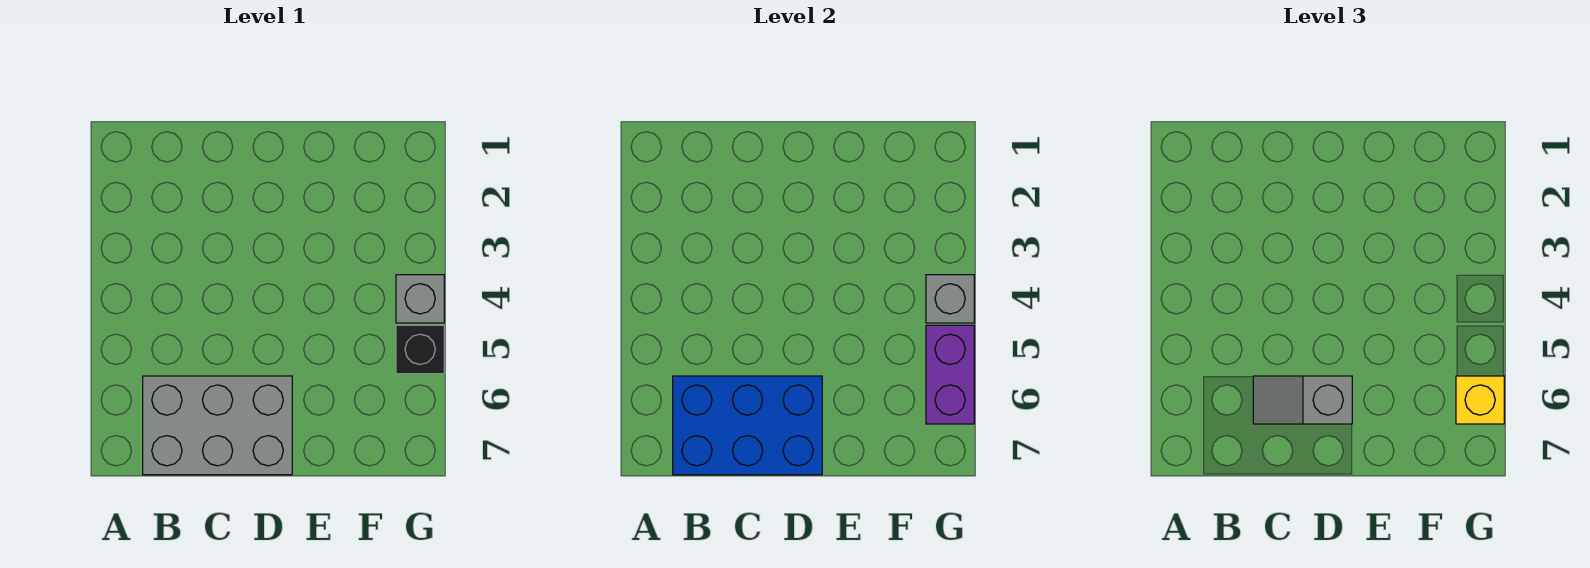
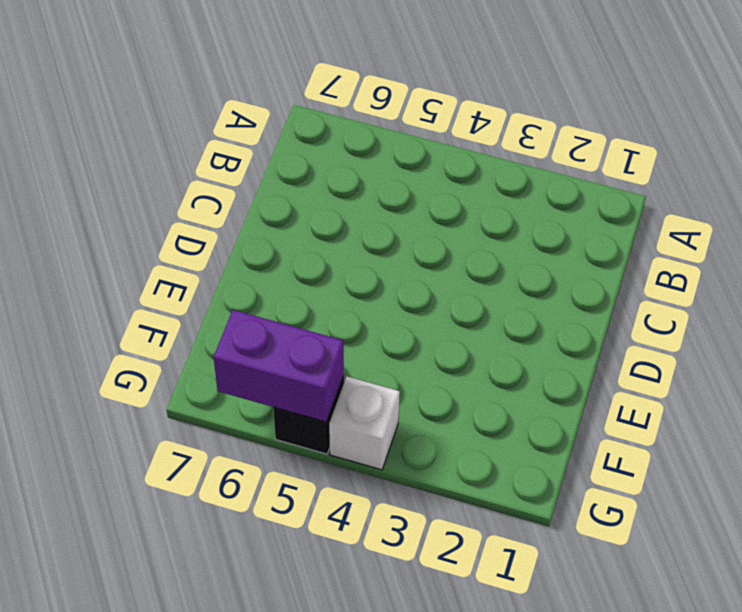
white brick G4 level 1 -> grey brick G4 level 1
none -> grey brick B6:D7 level 1
none -> blue brick B6:D7 level 2

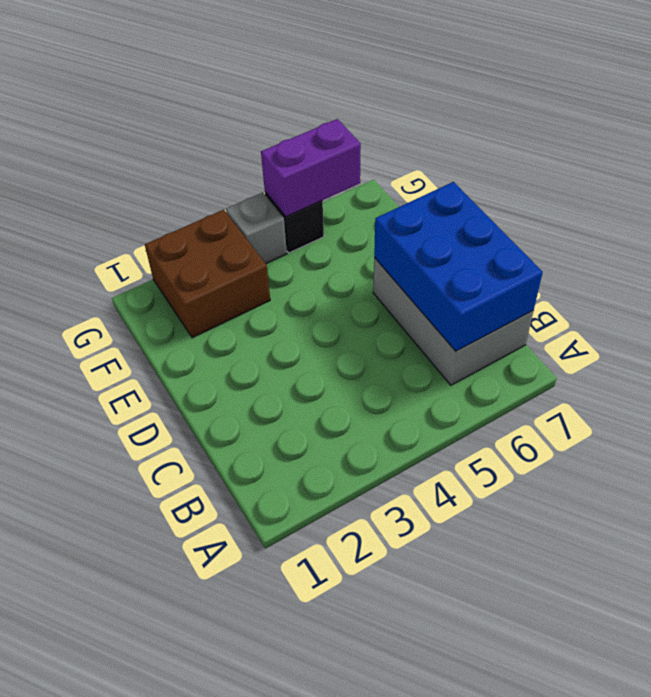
brown brick F2:G3 level 1 -> none
none -> grey brick G4 level 2
none -> grey slope C6:D6 level 3 top D

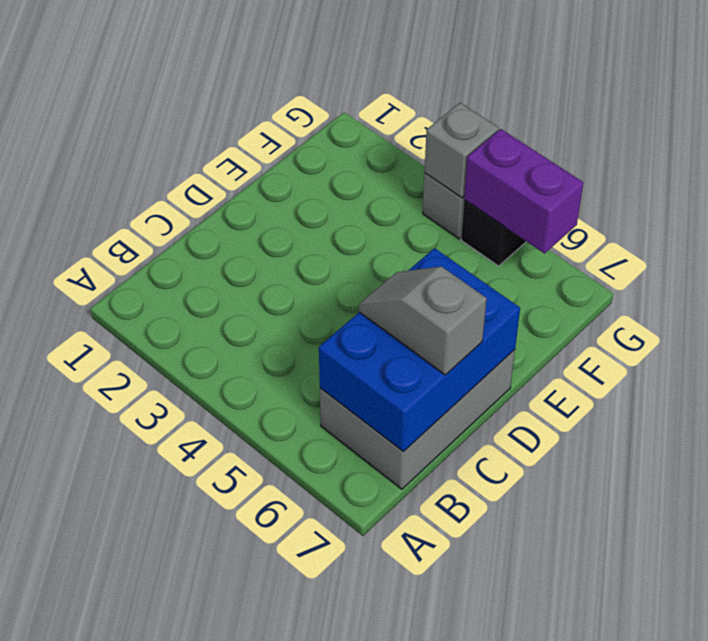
grey slope C6:C7 level 3 top 7 -> grey slope C6:D6 level 3 top D
none -> yellow brick G6 level 3

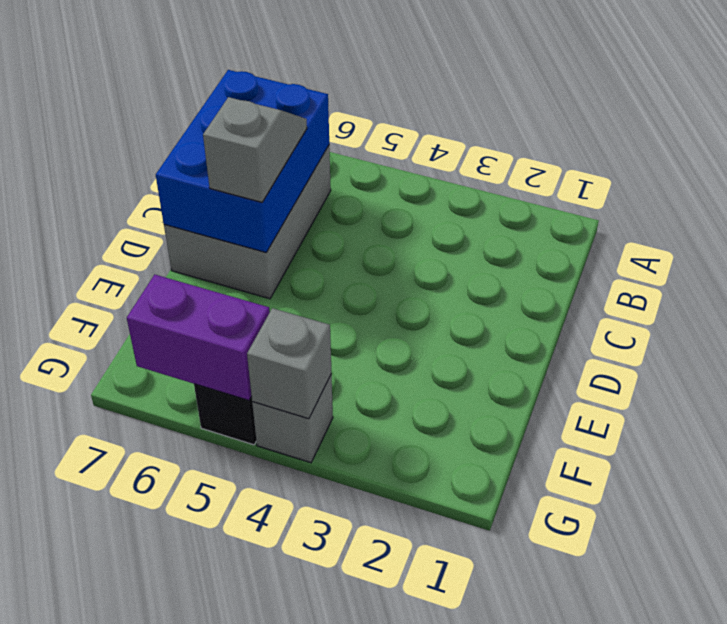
none -> yellow brick G6 level 3

